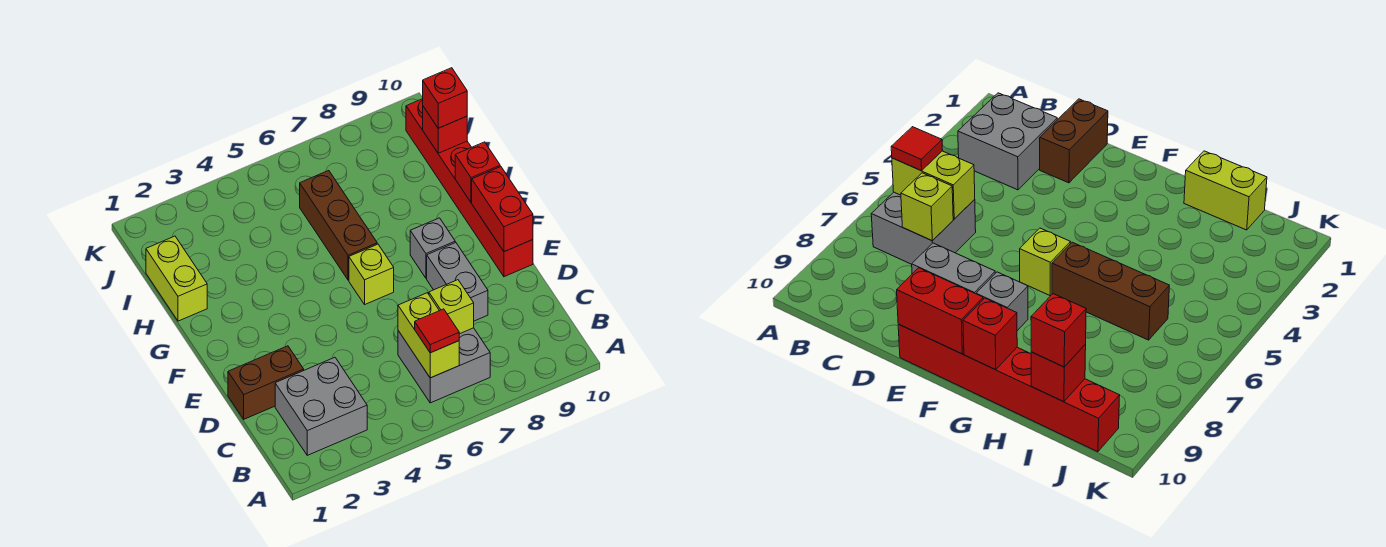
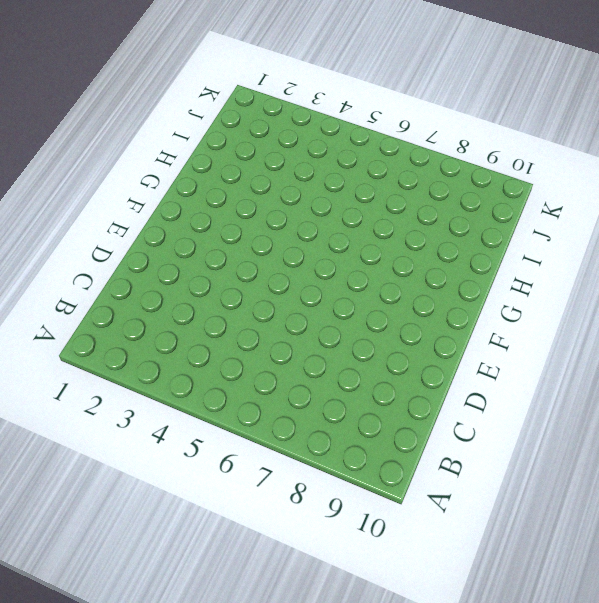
none -> grey brick B2:C3 level 1
none -> grey brick B6:C7 level 1
none -> brown brick D1:D2 level 1

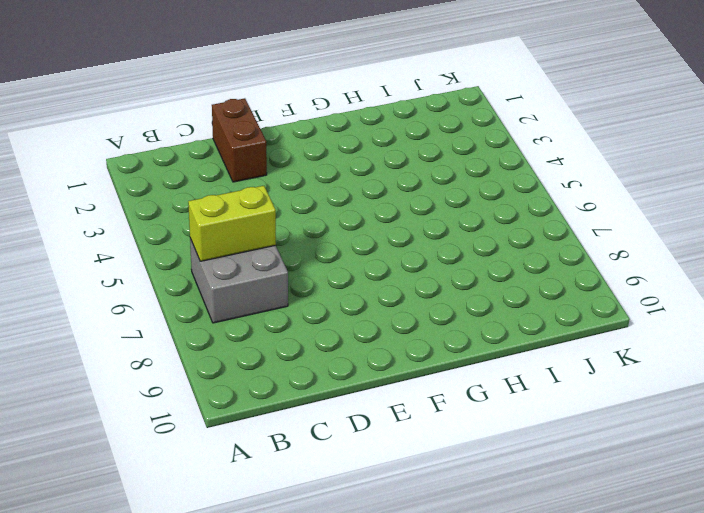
none -> grey brick B2:C3 level 1
none -> grey brick D8:E8 level 1
none -> red brick E10:J10 level 1

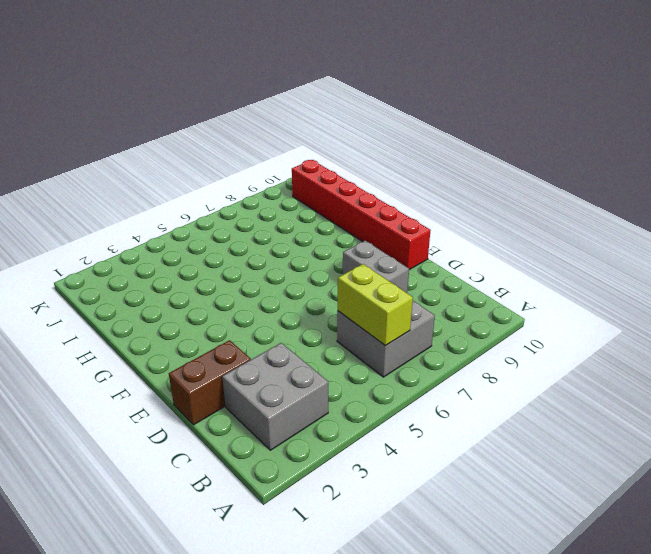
none -> lime brick F6 level 1
none -> grey brick F8 level 1
none -> brown brick G6:I6 level 1

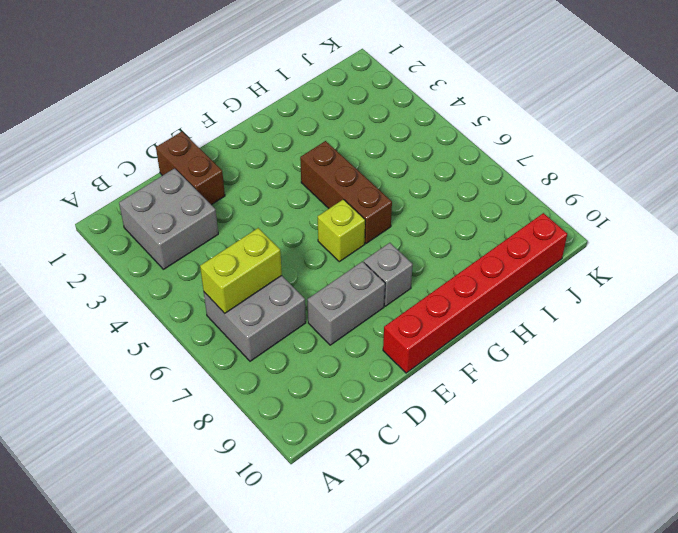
brown brick G4:G6 level 1 -> brown brick G6:I6 level 1
none -> lime brick H1:I1 level 1
none -> lime brick C7 level 2
none -> red brick E10:F10 level 2

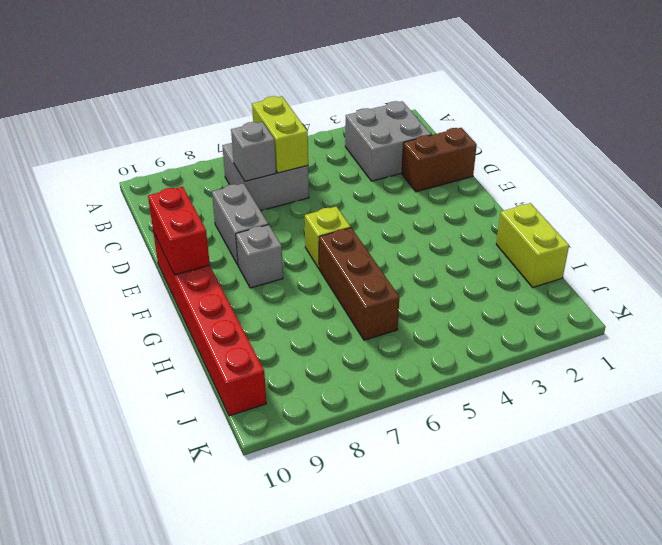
grey brick C7 level 2 -> lime brick C7 level 2
none -> red brick G10 level 2
none -> red brick I10 level 2
none -> red tile B6 level 3

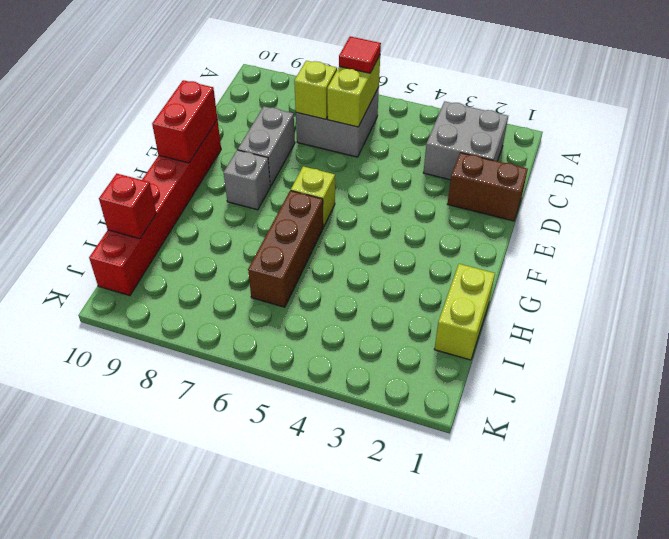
none -> red brick G10 level 2
none -> red brick I10 level 3

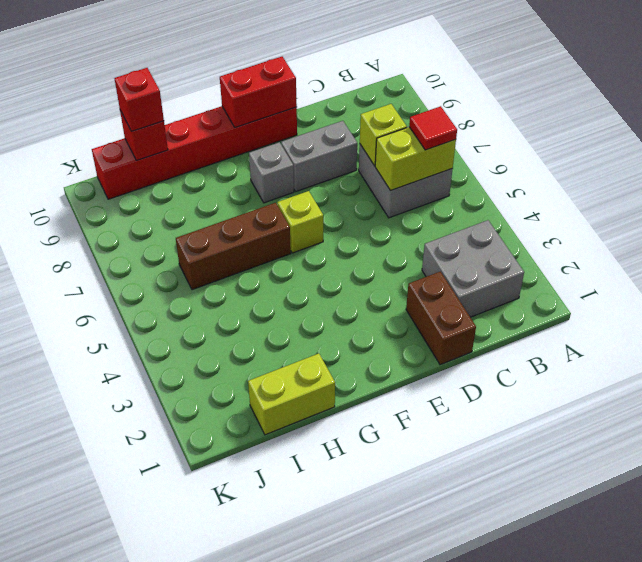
none -> red brick G10 level 2

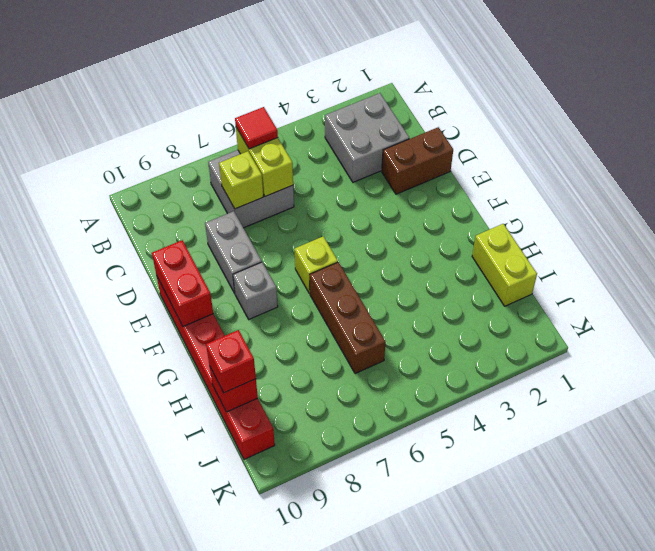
none -> red brick G10 level 2

